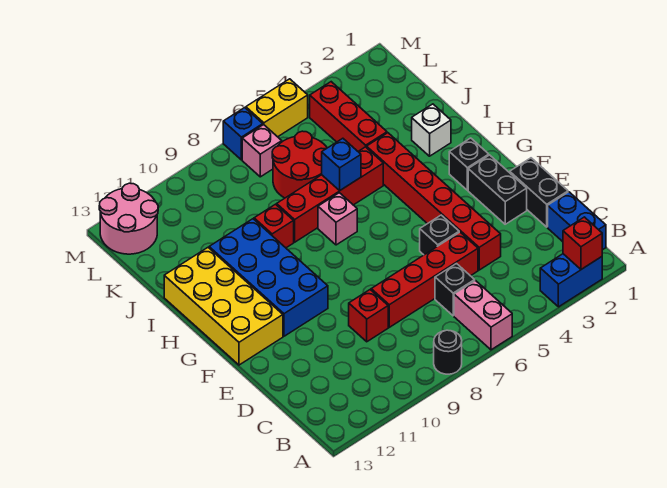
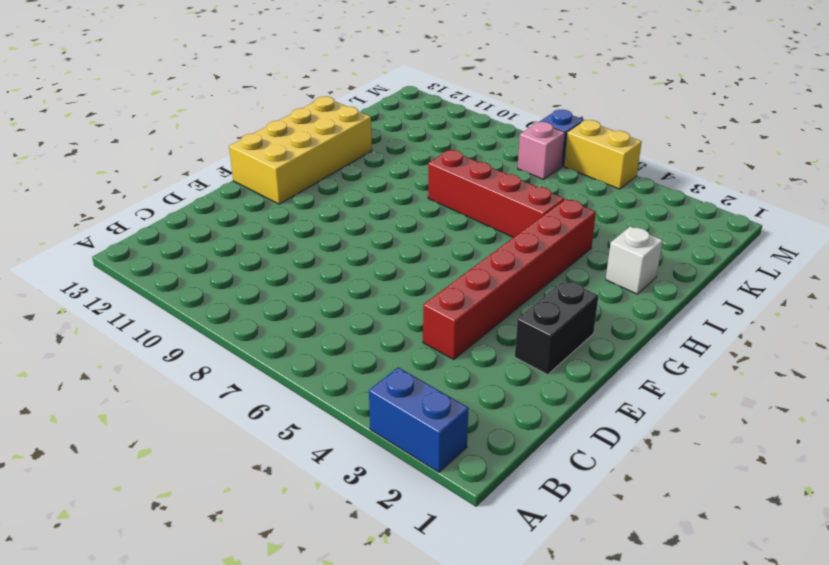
none -> pink brick A6:B6 level 1
none -> black round brick A8 level 1
none -> blue brick B1:C1 level 1

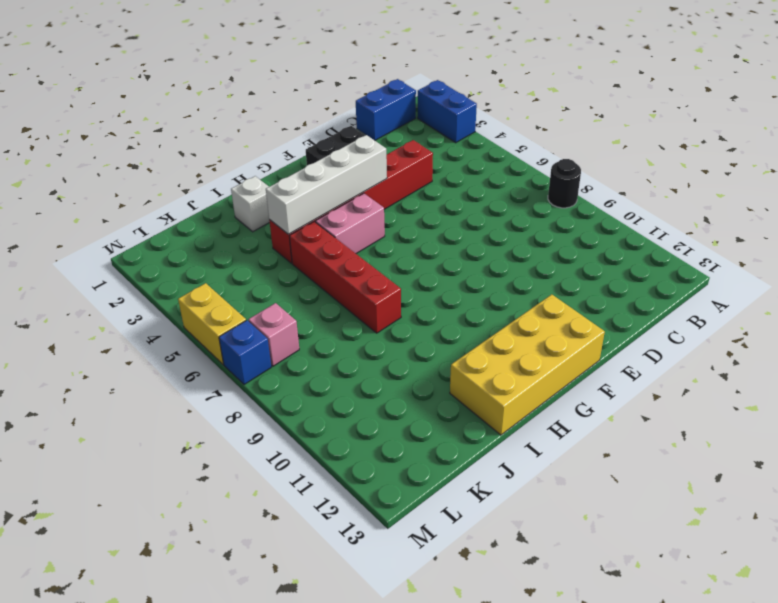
white brick F4:I4 level 2 -> none
pink brick G5:H5 level 1 -> pink brick A6:B6 level 1
none -> black brick C6 level 1
none -> black brick D1:E1 level 1
none -> red brick D5:D8 level 1

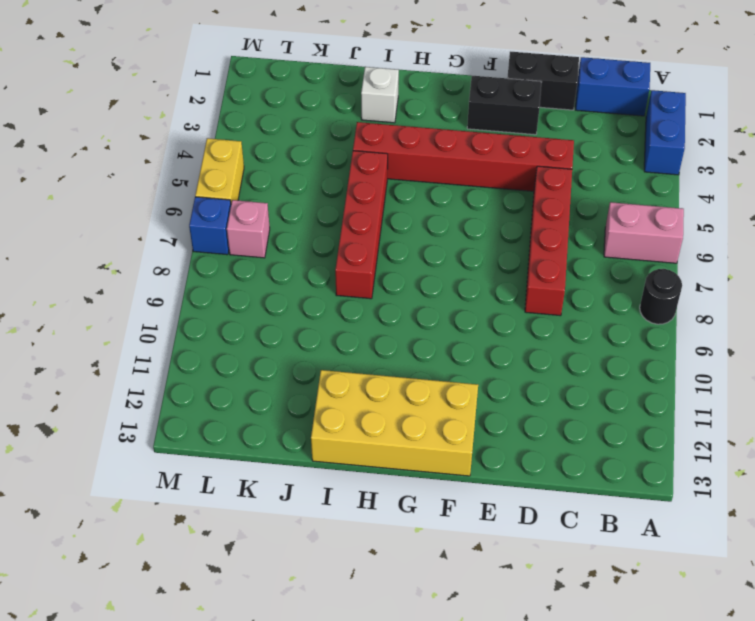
none -> black brick C6 level 1
none -> red brick D9 level 1
none -> black brick E5 level 1

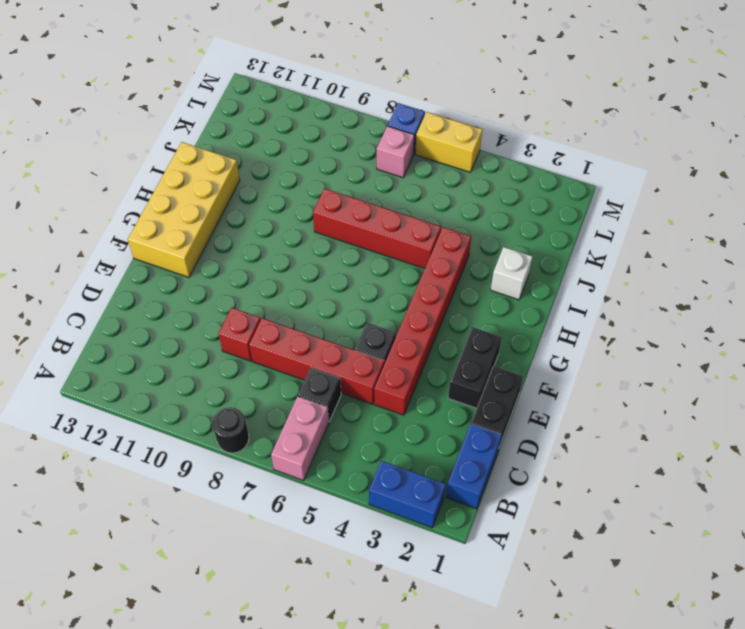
none -> blue brick F10:I11 level 1
none -> black brick G2 level 1
none -> pink brick H7 level 1

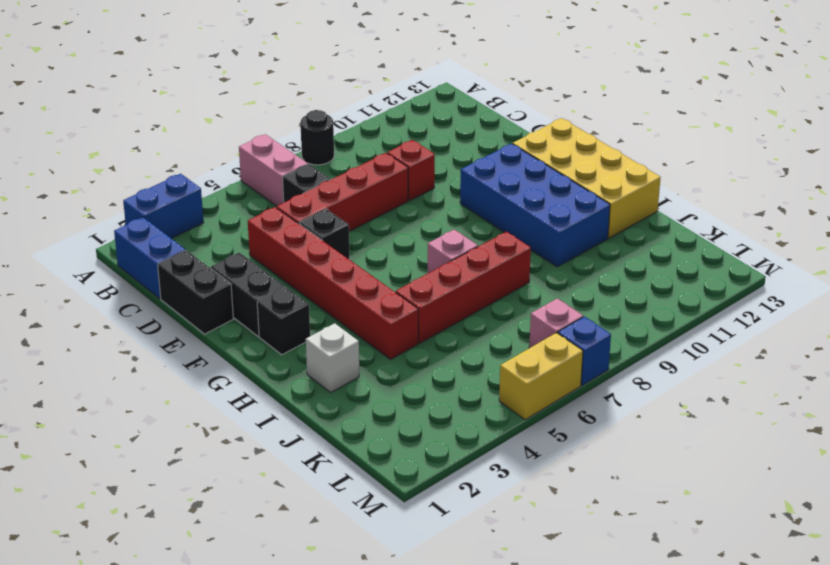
none -> red brick I9 level 1
none -> red brick J4:L4 level 1
none -> red round brick J6:K7 level 1

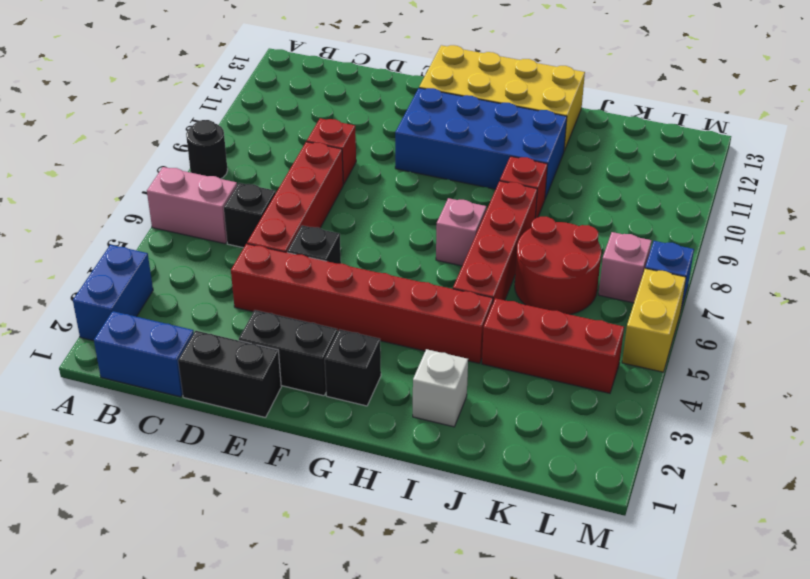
none -> pink round brick L12:M13 level 1
none -> red brick A2 level 2
none -> blue brick I6 level 2

